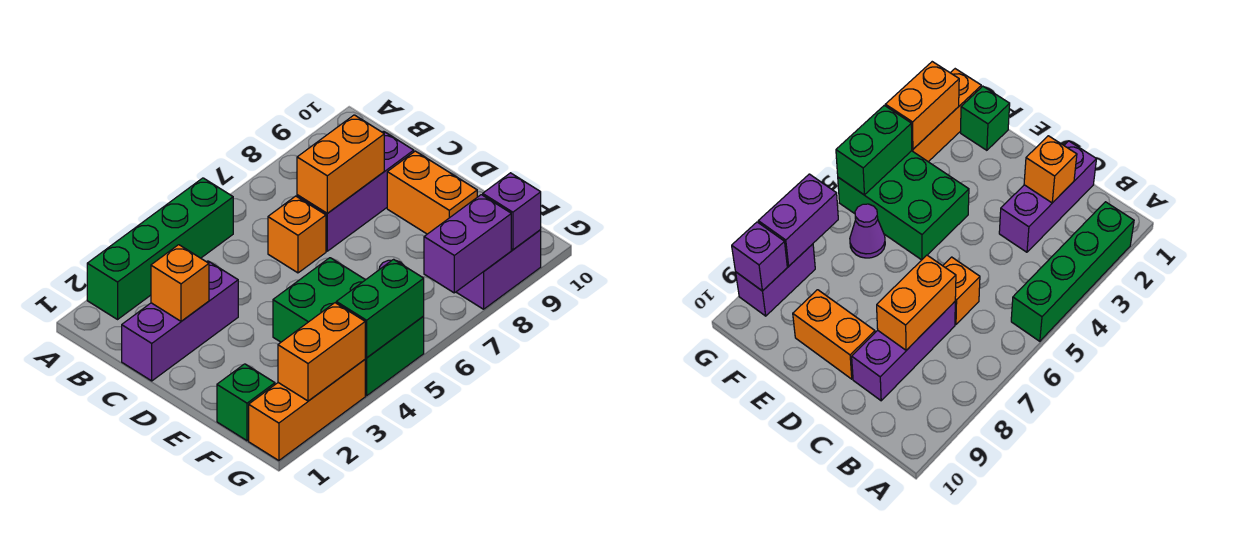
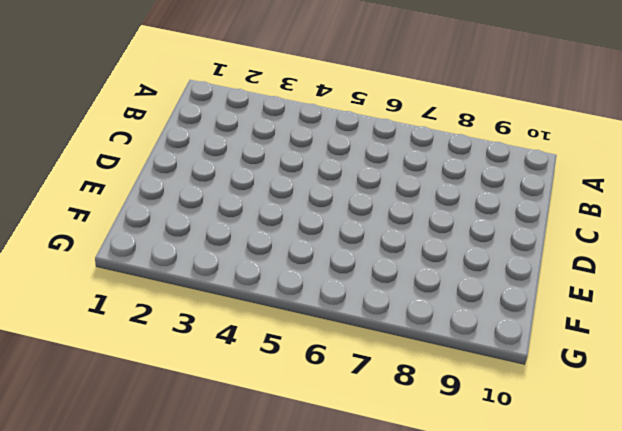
none -> green brick A2:A5 level 1
none -> purple brick C1:C3 level 1
none -> orange brick C6 level 1

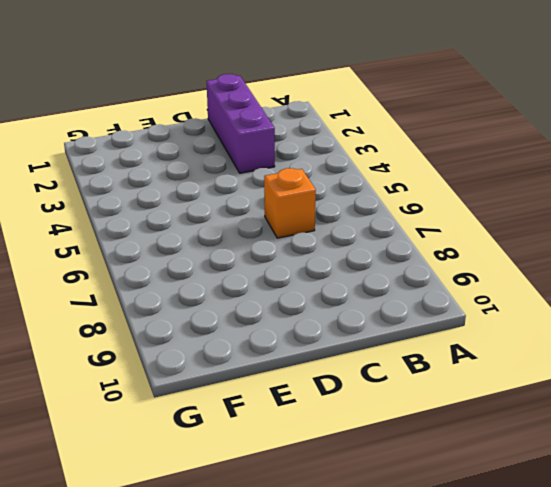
none -> green brick A2:A5 level 1
none -> purple brick C7:C9 level 1
none -> orange brick D9:E9 level 1

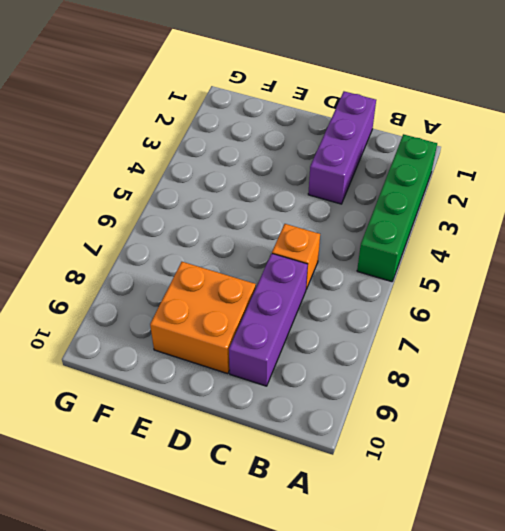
orange brick D8:E9 level 1 -> orange brick D9:E9 level 1
none -> green brick E4:G5 level 1
none -> green brick F1 level 1
none -> purple cone F6 level 1

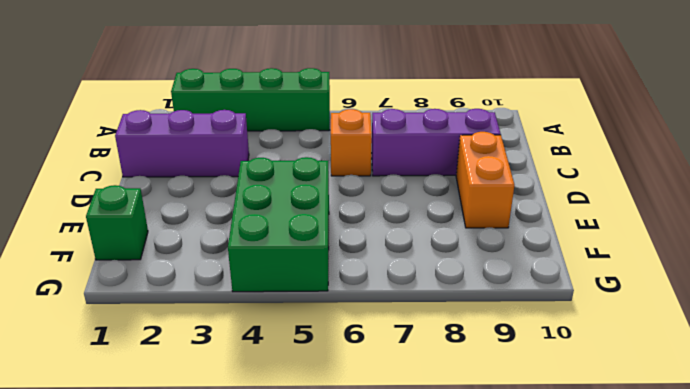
none -> purple cone F6 level 1
none -> orange brick G1:G3 level 1
none -> purple brick G8:G9 level 1

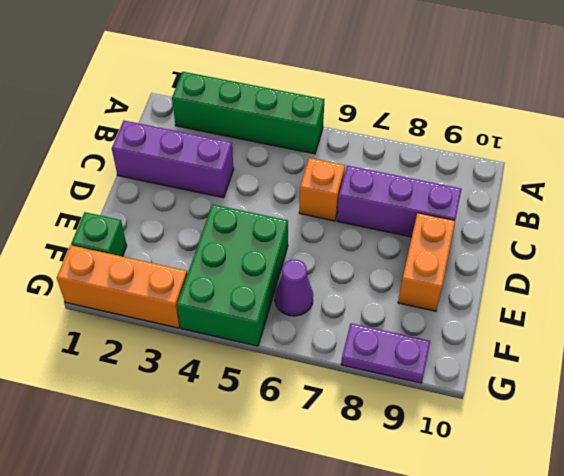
purple plate G8:G9 level 1 -> purple brick G8:G9 level 1
none -> orange brick C2 level 2
none -> orange brick C7:C8 level 2
none -> orange brick G2:G3 level 2

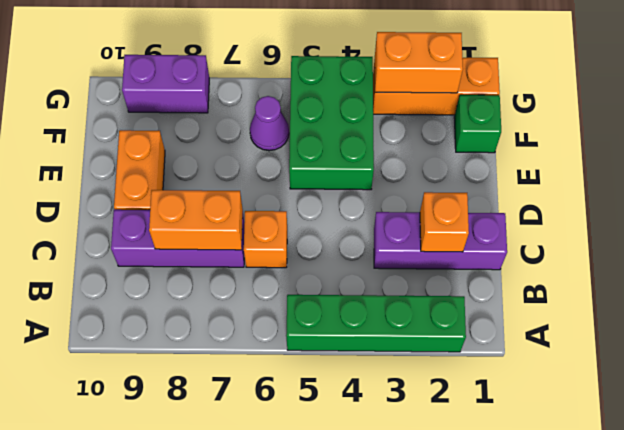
none -> green brick G4:G5 level 2
none -> purple brick G7:G8 level 2
none -> purple brick G9 level 2

